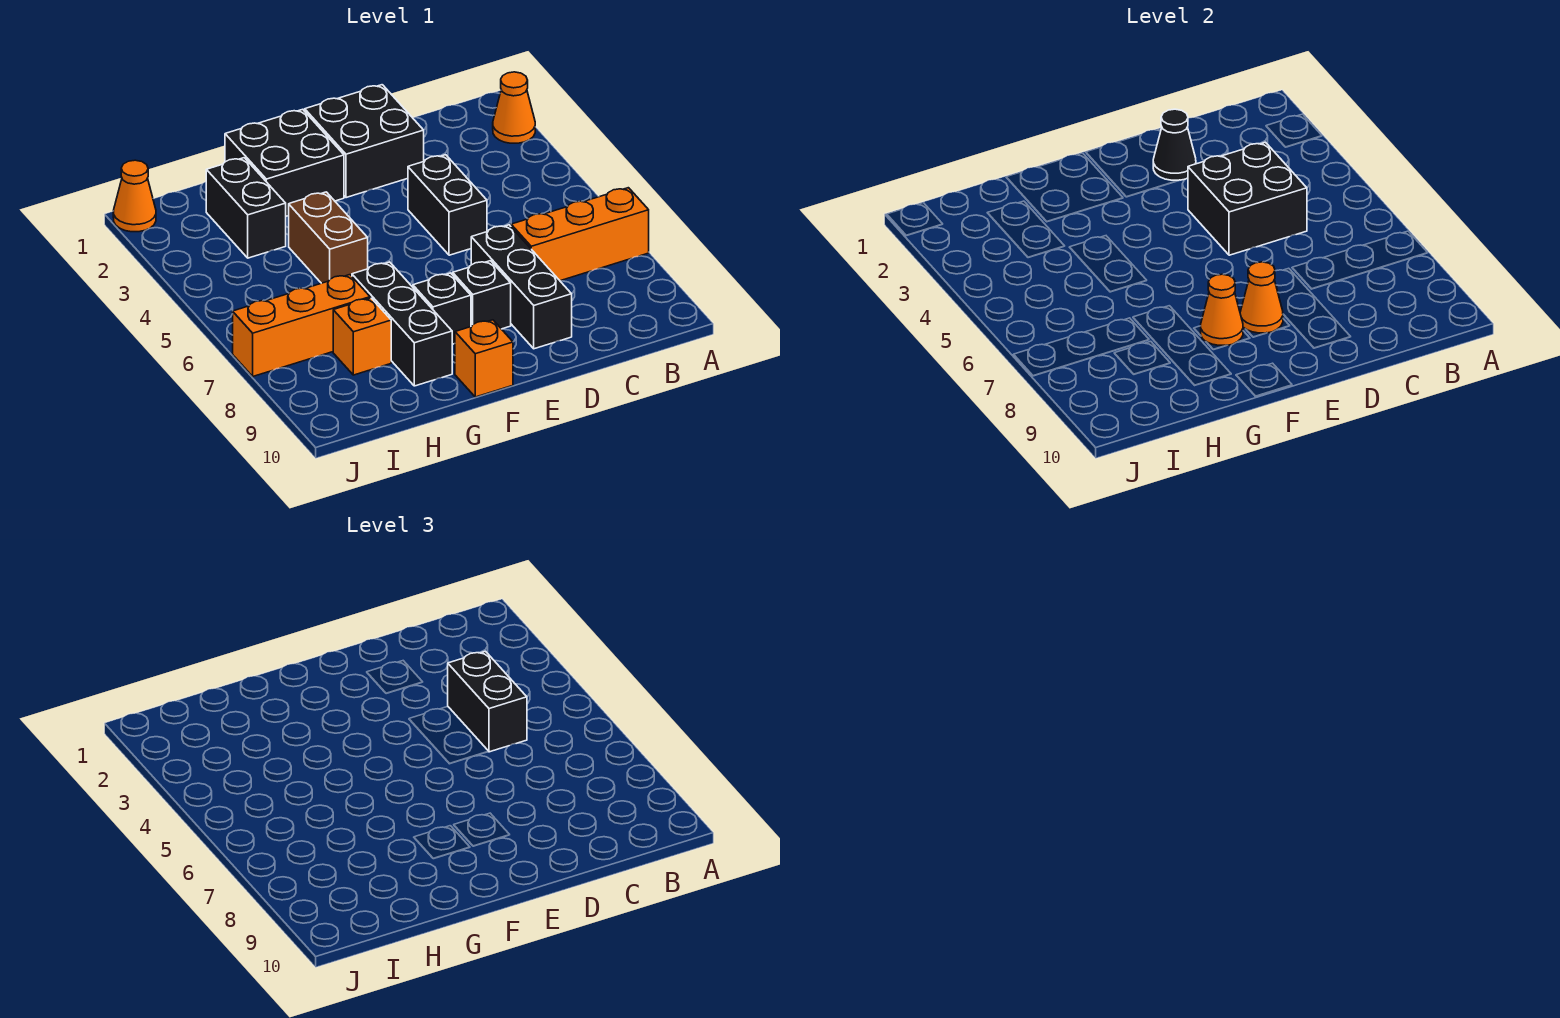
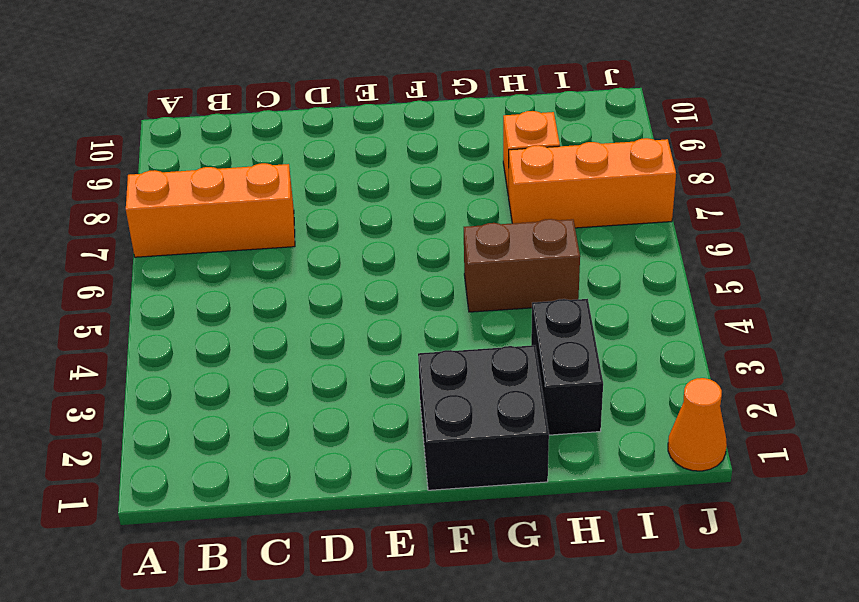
brown brick G5:H5 level 1 -> brown brick G4:G5 level 1
none -> orange cone A2 level 1
none -> black brick D1:E2 level 1
none -> black brick D4:D5 level 1

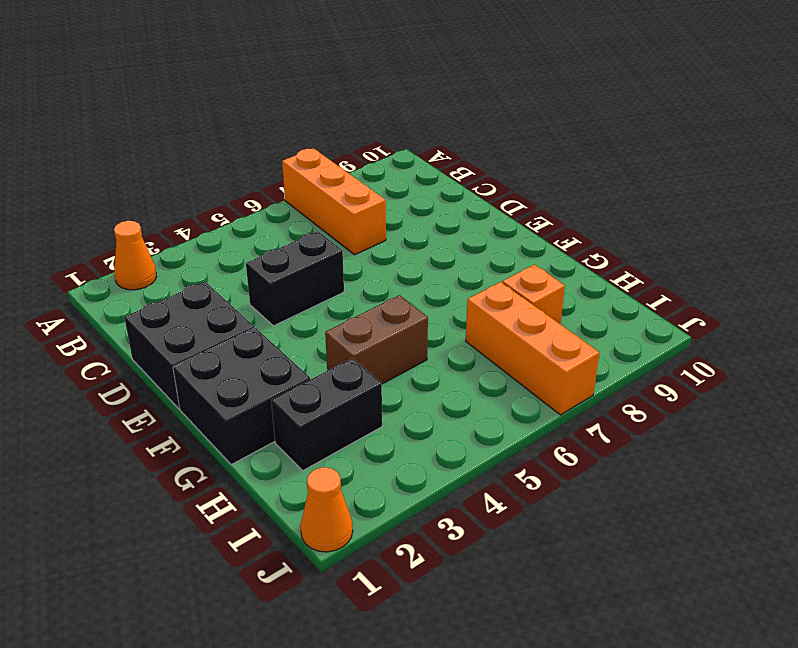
none -> black brick D7:D9 level 1
none -> black brick E8 level 1
none -> black brick F8 level 1

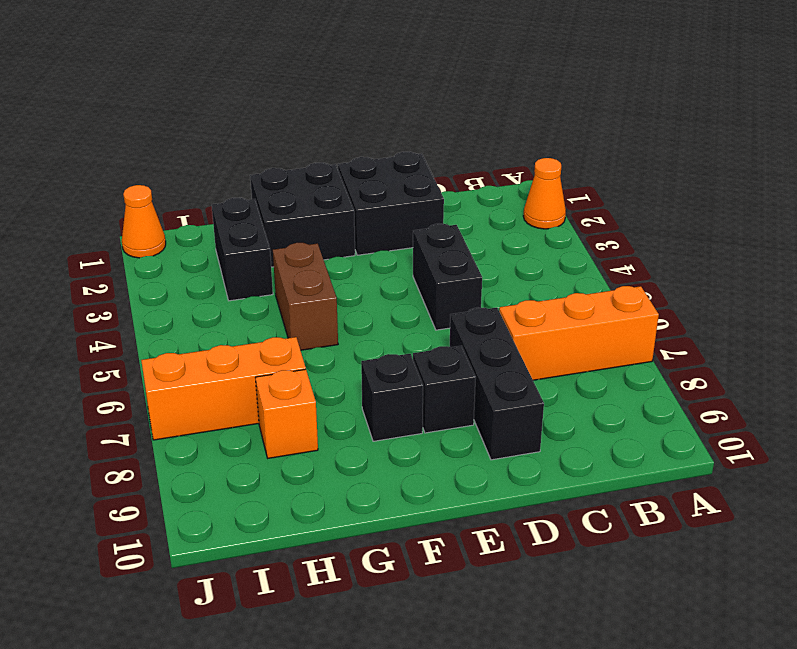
none -> orange brick F10 level 1
none -> black brick G7:G9 level 1
none -> black brick C4:D5 level 2

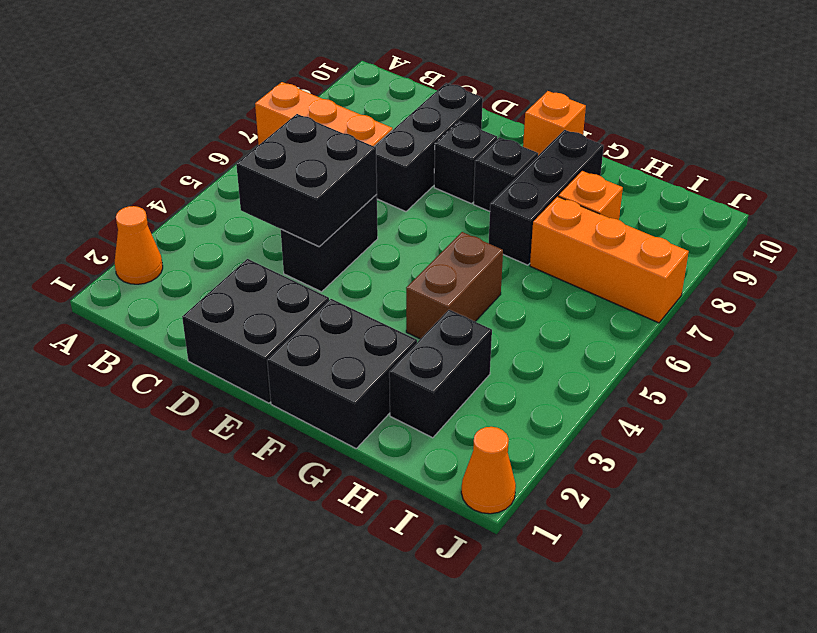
none -> black cone D2 level 2
none -> orange cone E8 level 2
none -> orange cone F8 level 2

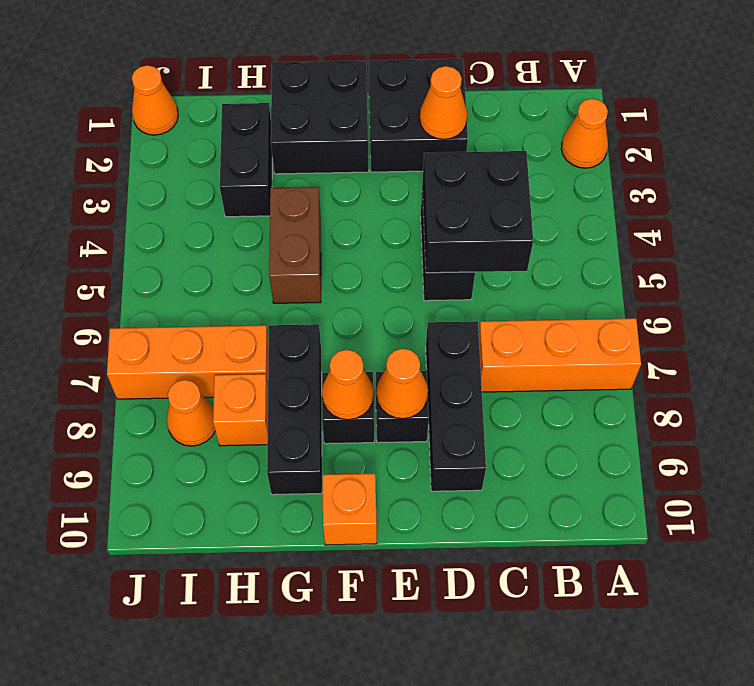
orange cone D2 level 2 -> black cone D2 level 2
orange cone I8 level 1 -> none
none -> black brick C4:C5 level 3

